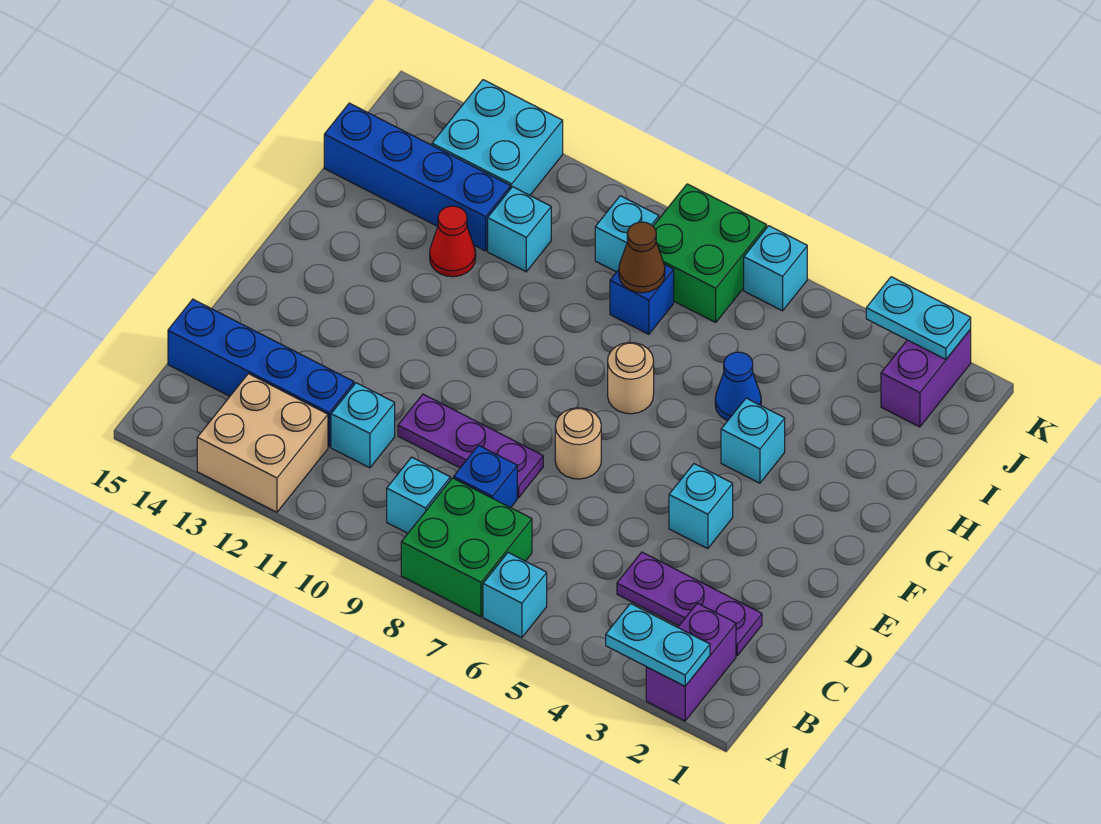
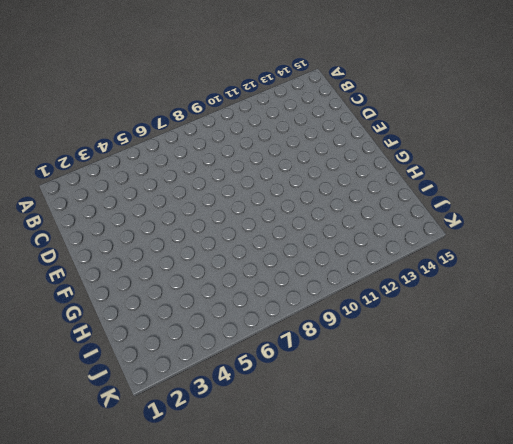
none -> purple brick A2:B2 level 1
none -> cyan brick A6 level 1
none -> green brick A7:B8 level 1

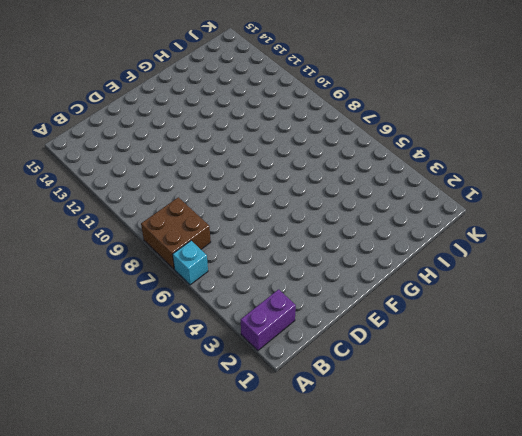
brown brick A7:B8 level 1 -> green brick A7:B8 level 1
none -> tan brick A12:B13 level 1
none -> cyan brick B9 level 1
none -> purple plate C2:C4 level 1

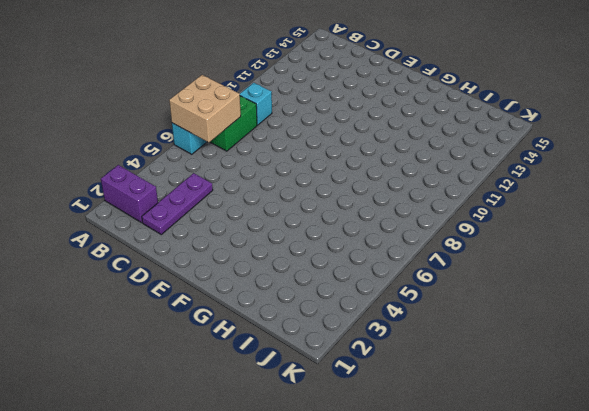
tan brick A6:B7 level 2 -> tan brick A12:B13 level 1
none -> blue brick C8 level 1
none -> cyan brick C11 level 1
none -> blue brick C12:C15 level 1

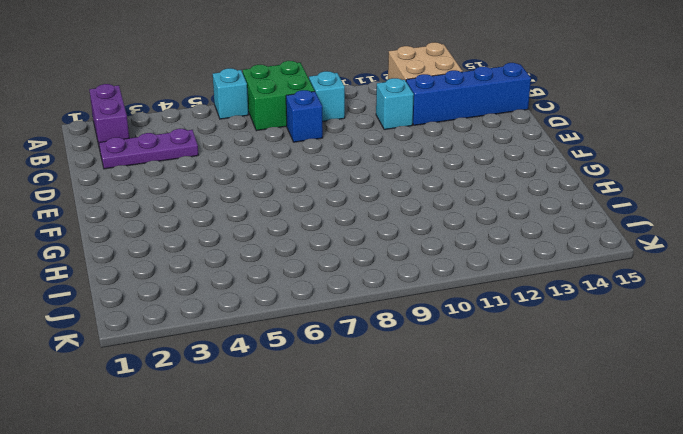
none -> purple plate D8:D10 level 1
none -> cyan brick E4 level 1
none -> tan round brick E7 level 1

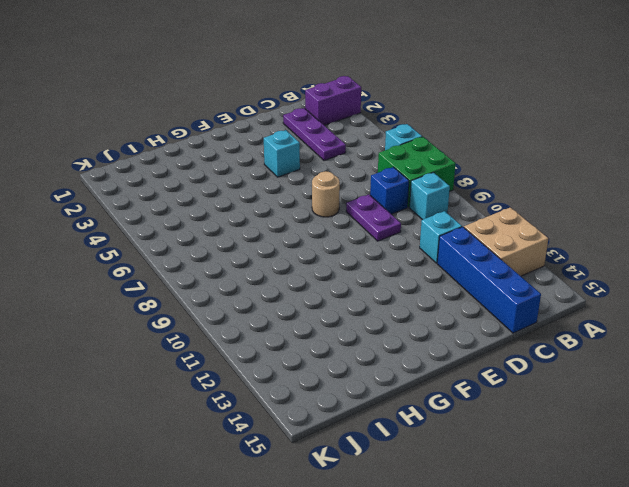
purple plate D8:D9 level 1 -> purple plate D8:D10 level 1
none -> cyan brick G4 level 1
none -> tan round brick G7 level 1
none -> blue cone H5 level 1

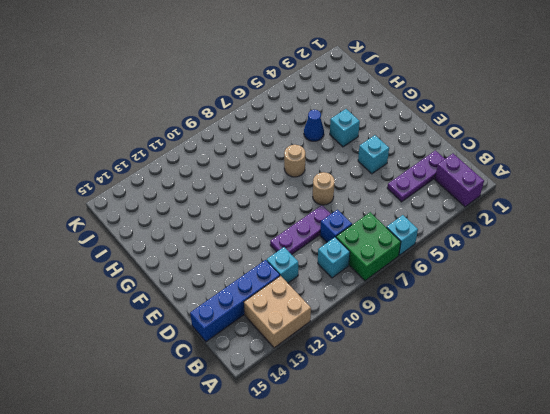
none -> red cone H12 level 1
none -> blue brick I8 level 1
none -> cyan brick I11 level 1

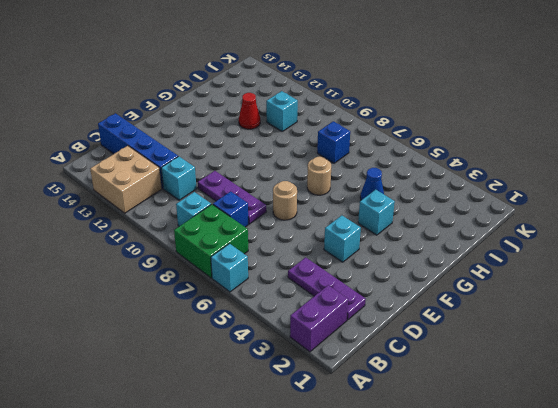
none -> blue brick I12:I15 level 1
none -> purple brick J2:K2 level 1
none -> green brick J7:K8 level 1

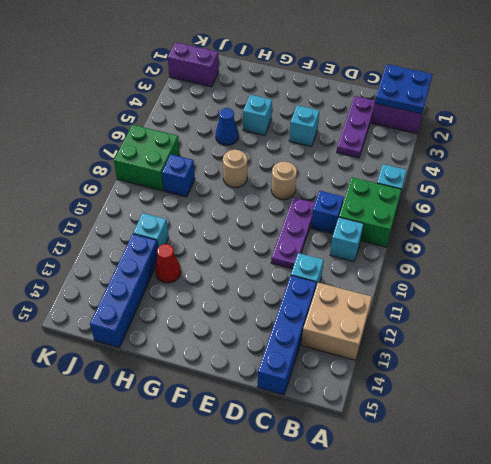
blue plate A1:B2 level 2 -> cyan plate A2:A3 level 2
none -> cyan brick J9 level 1
none -> cyan brick J12:K13 level 1
none -> cyan brick K6 level 1

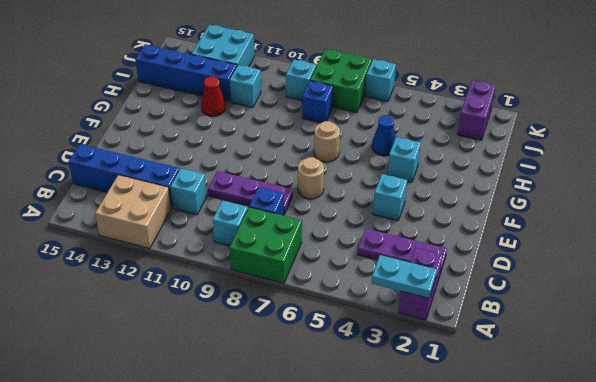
none -> cyan brick A6 level 1
none -> brown cone I8 level 2
none -> cyan plate K2:K3 level 2

